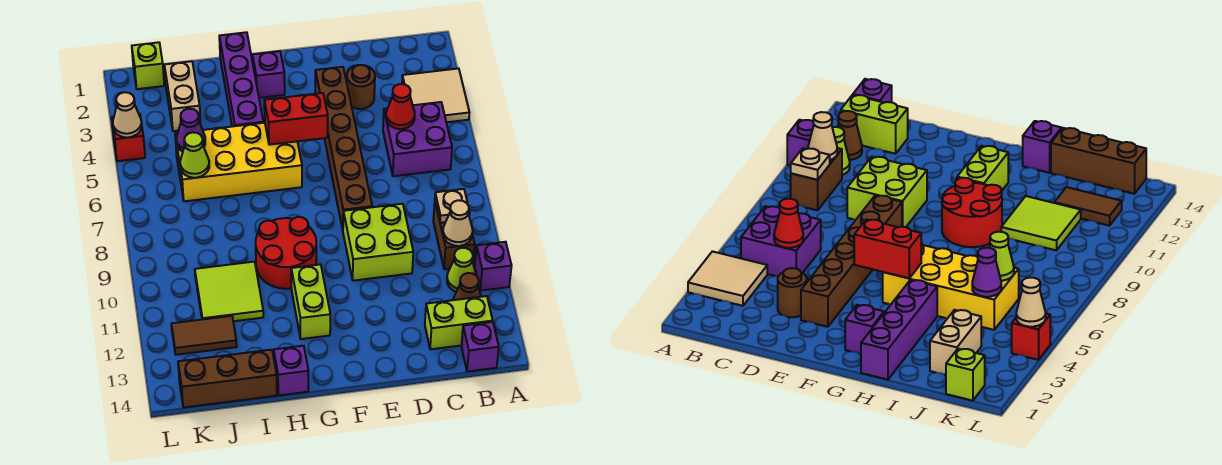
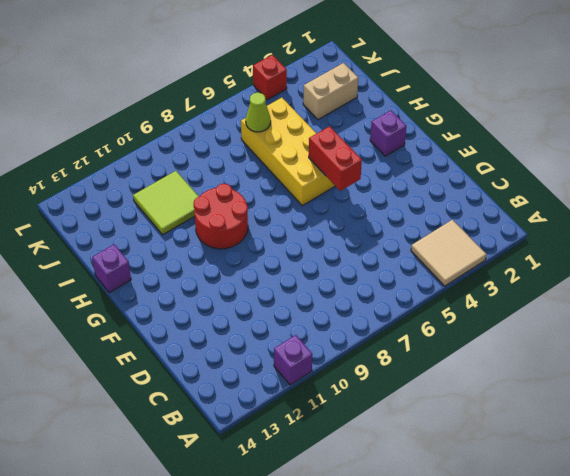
none -> purple brick B5:C6 level 1
none -> brown brick B9:B10 level 1
none -> lime cone B11 level 1
none -> brown cone B12 level 1

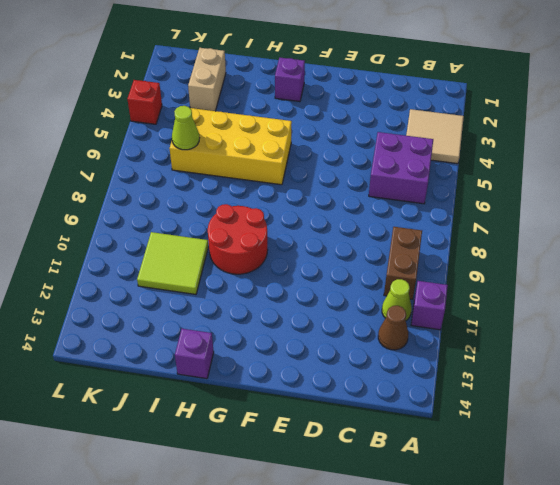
none -> lime brick B13:C13 level 1
none -> purple brick B14 level 1
none -> brown round brick D3 level 1
none -> lime brick D9:E10 level 1

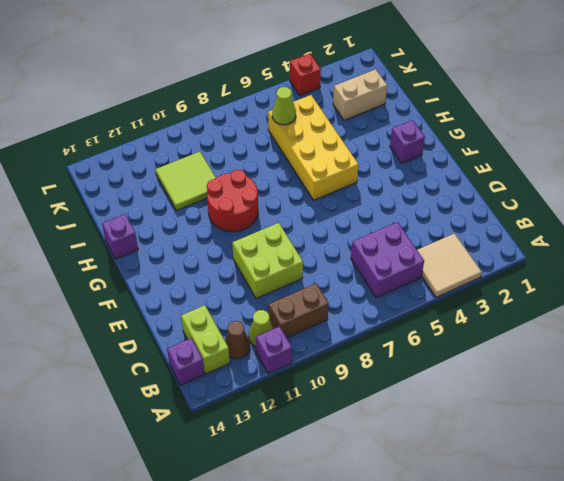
none -> brown round brick D3 level 1
none -> brown brick E3:E8 level 1
none -> lime brick G11:G12 level 1
none -> purple brick H1:H4 level 1

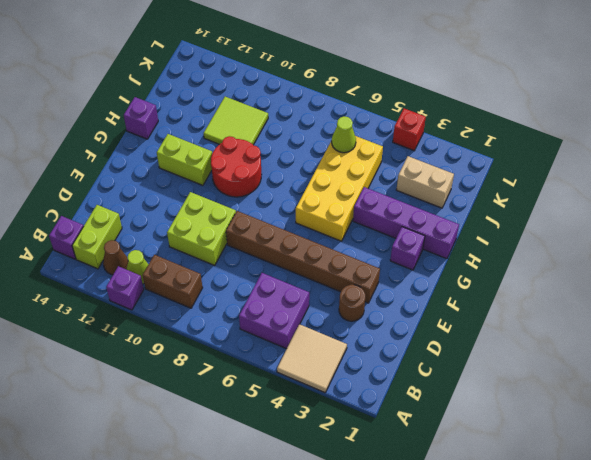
none -> brown brick I14:K14 level 1
none -> brown tile J12:K12 level 1
none -> lime brick K1 level 1
none -> tan plate B9 level 2

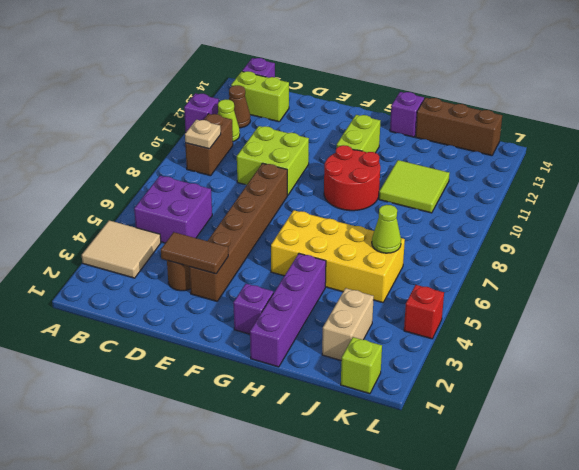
brown tile D3:E3 level 2 -> brown tile J12:K12 level 1
none -> tan cone B10 level 2
none -> red cone C5 level 2
none -> red brick F5:G5 level 2
none -> purple cone J5 level 2

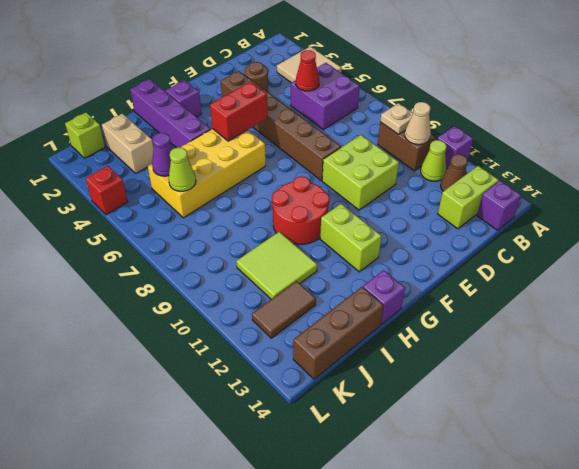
none -> tan cone L4 level 2

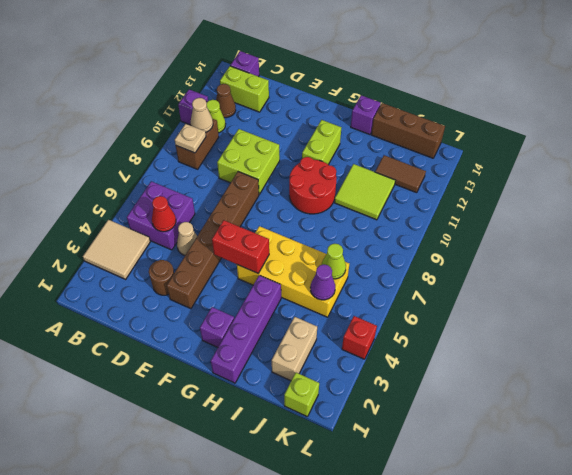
tan cone D5 level 1 -> tan cone L4 level 2

